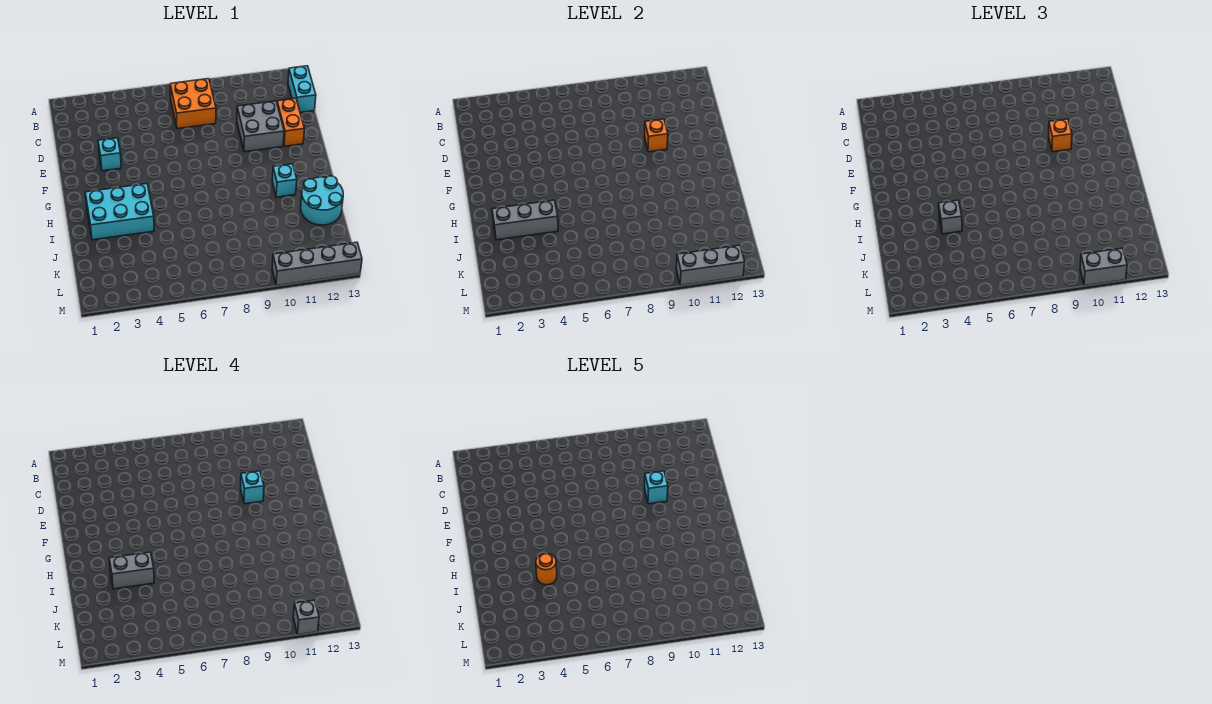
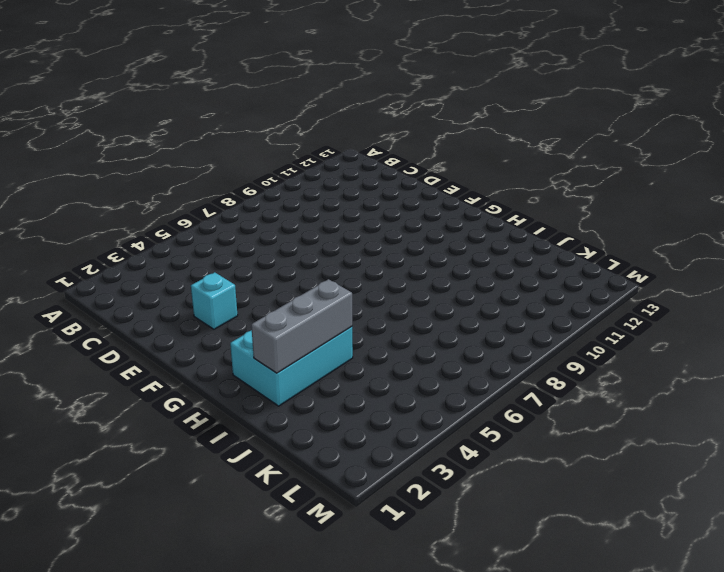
none -> orange brick B7:C8 level 1
none -> cyan brick B13:C13 level 1
none -> grey brick D10:E11 level 1

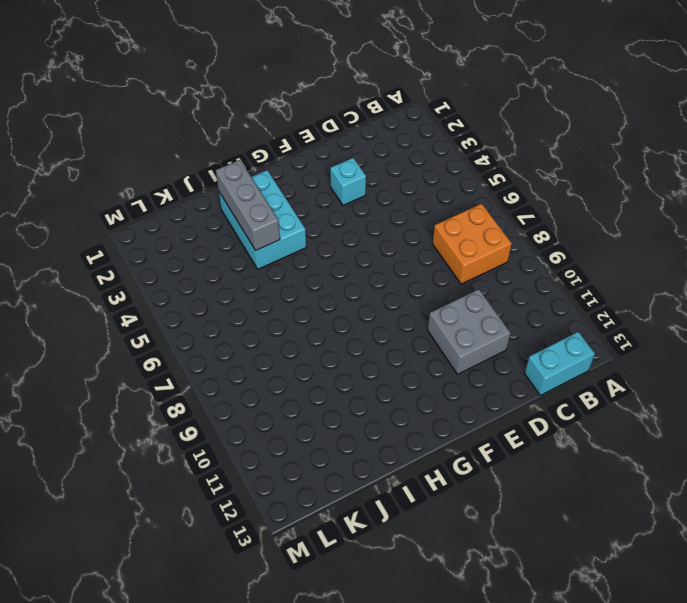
none -> orange brick D12:E12 level 1
none -> cyan brick H11 level 1
none -> cyan round brick I12:J13 level 1

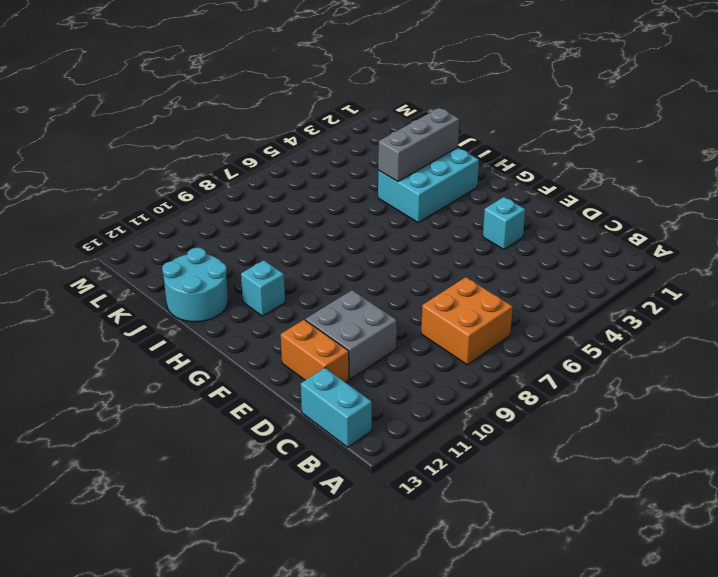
none -> grey brick M10:M13 level 1
none -> orange brick E10 level 2
none -> grey brick M10:M12 level 2

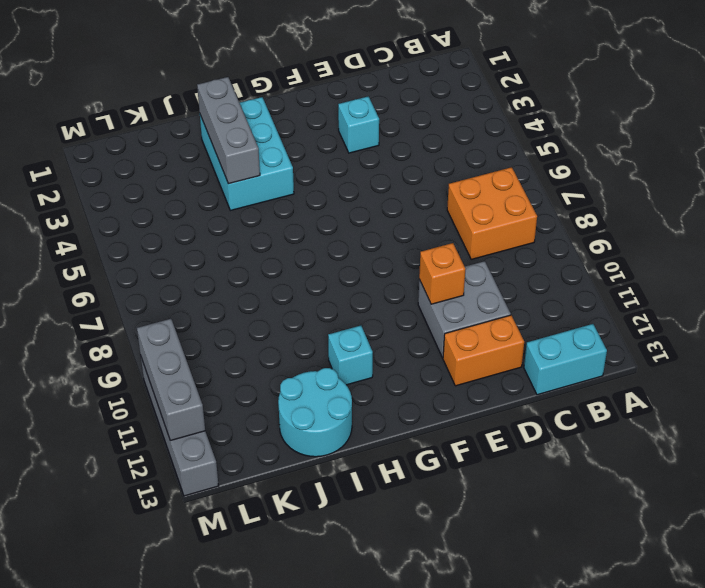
none -> orange brick E10 level 3
none -> grey brick I4 level 3
none -> grey brick M10:M11 level 3

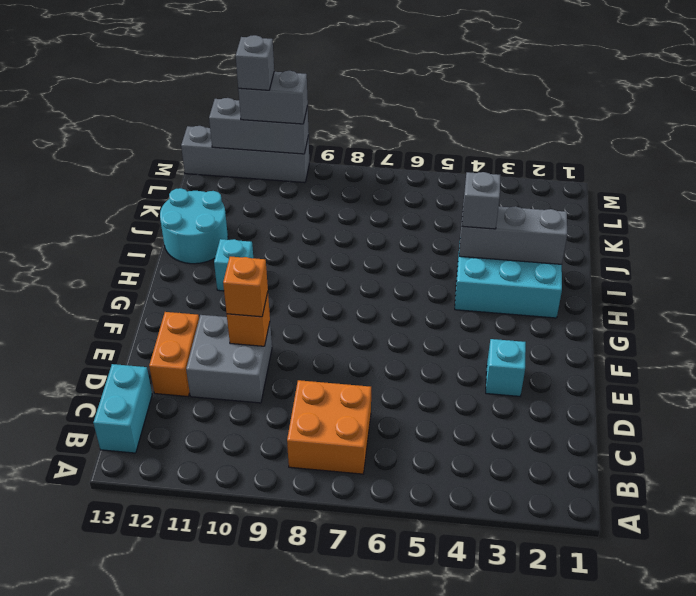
none -> cyan brick E10 level 4
none -> grey brick I3:I4 level 4
none -> cyan brick E10 level 5

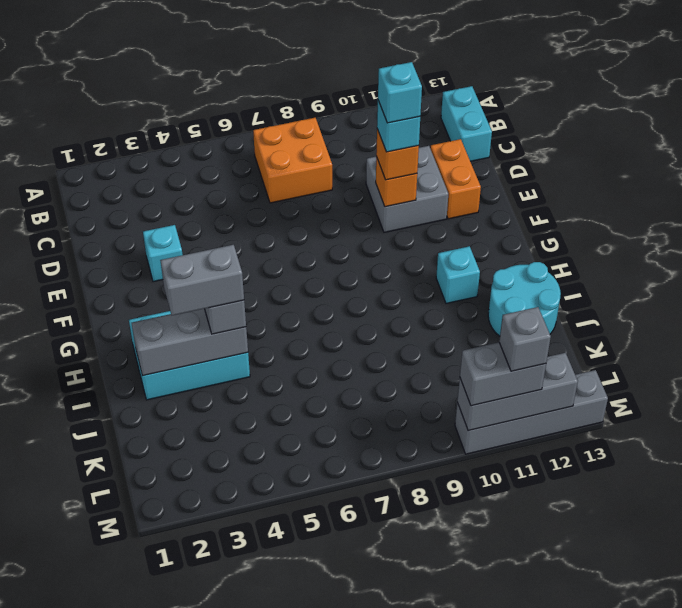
none -> orange round brick I4 level 5

